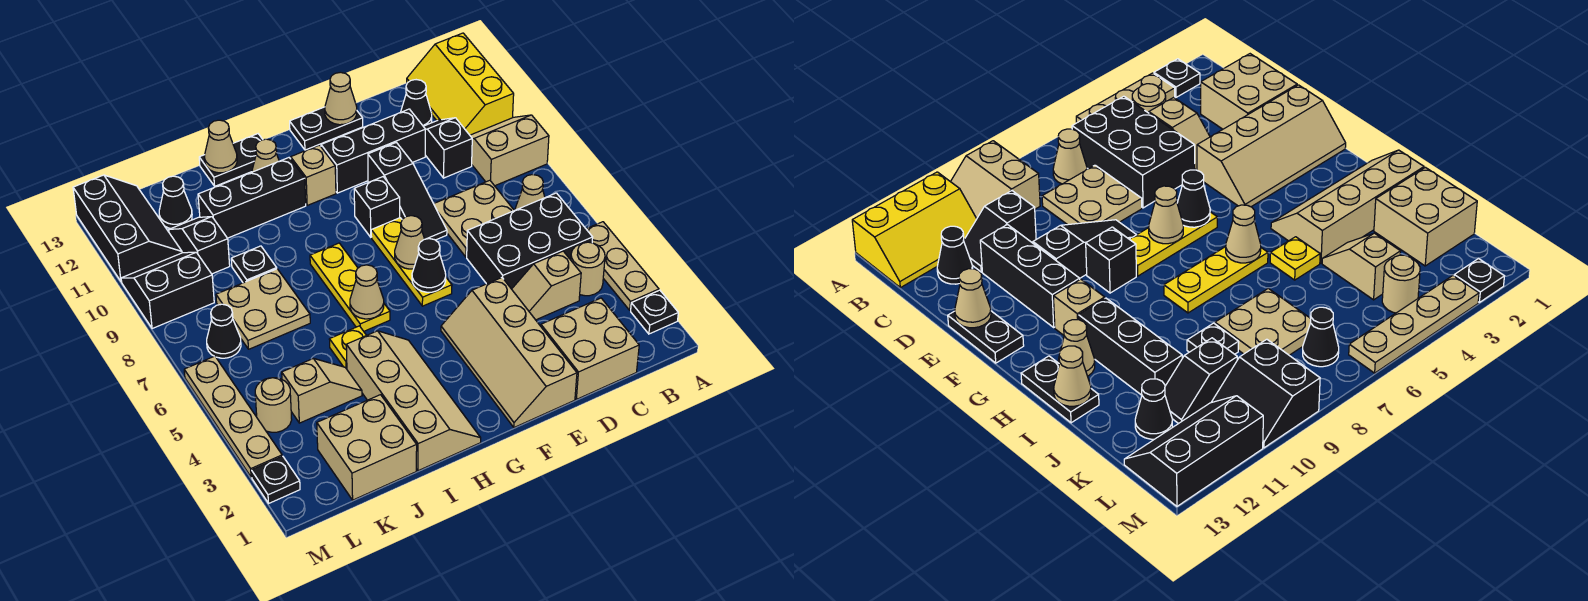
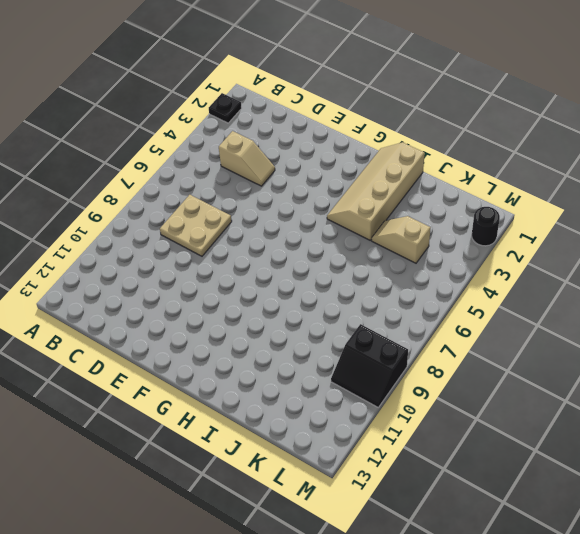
black round brick M2 level 1 -> black plate M2 level 1
none -> tan plate A3:A5 level 1
none -> tan slope A9:B10 level 1 top 9
none -> yellow slope A11:B13 level 1 top A
none -> tan round brick B4 level 1

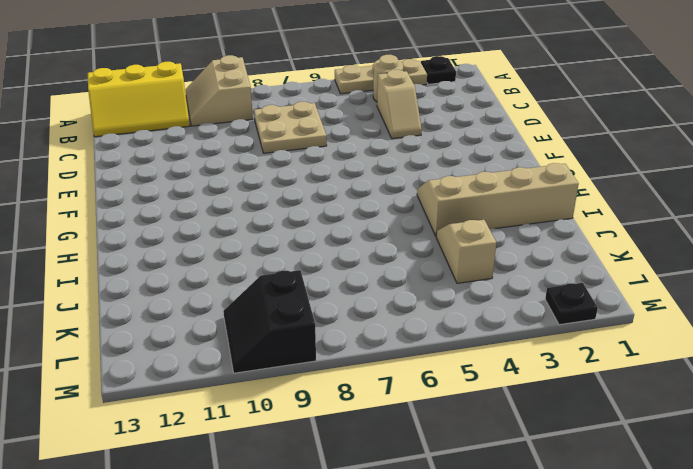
none -> black brick B5:D6 level 1
none -> tan cone B7 level 1
none -> tan brick C1:D2 level 1
none -> black slope C10:C11 level 1 top 10

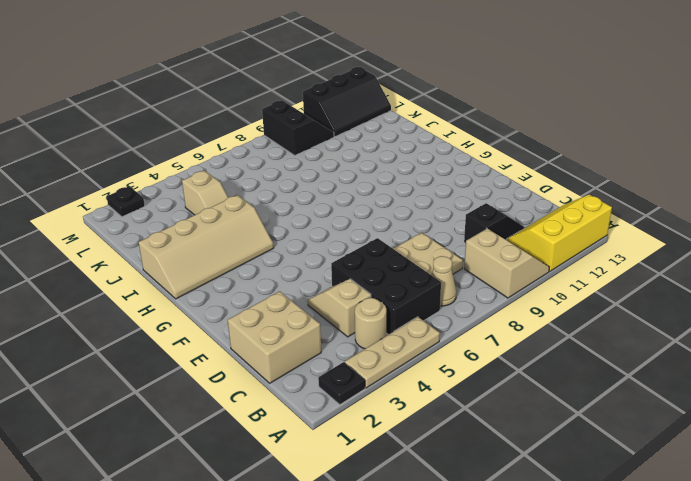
none -> black cone C12 level 1
none -> black brick D11:F11 level 1
none -> tan slope E1:F4 level 1 top E
none -> black slope E8:E10 level 1 top 10

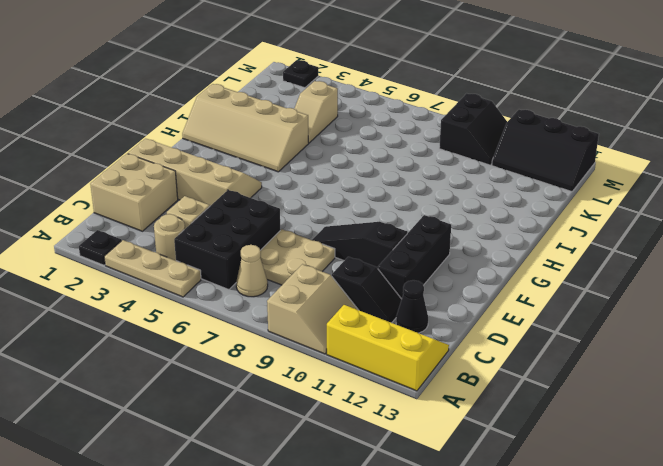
none -> black plate E13:F13 level 1
none -> yellow plate F6:F8 level 1
none -> black brick F9 level 1
none -> tan brick G11 level 1

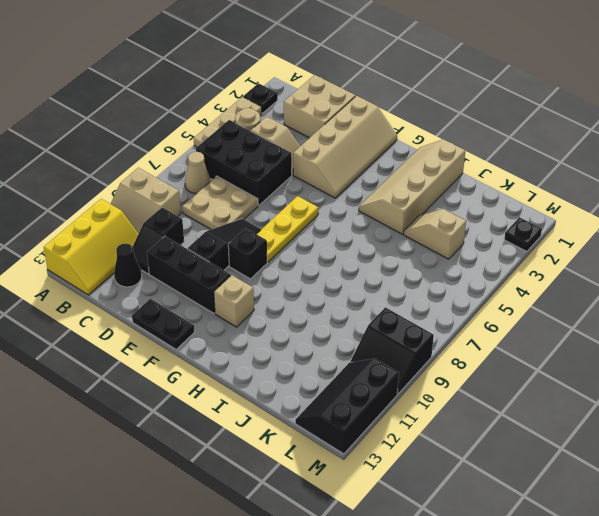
none -> yellow plate H6:H8 level 1
none -> black brick H11:J11 level 1
none -> tan cone H12 level 1
none -> black plate H13:I13 level 1

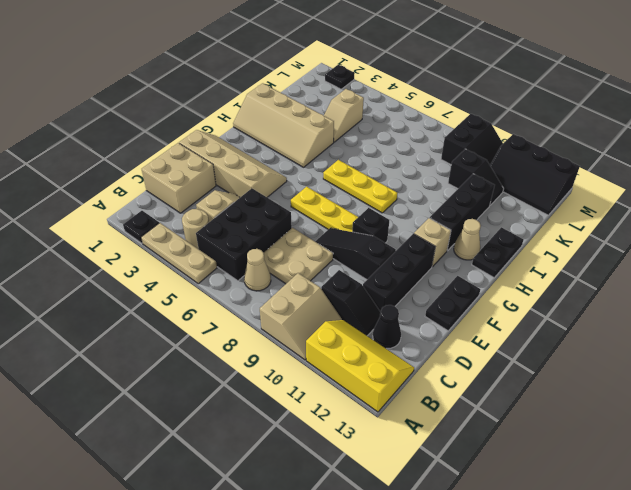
none -> yellow plate I5 level 1
none -> tan brick J1:K2 level 1
none -> tan plate J7:K8 level 1
none -> black plate J9 level 1

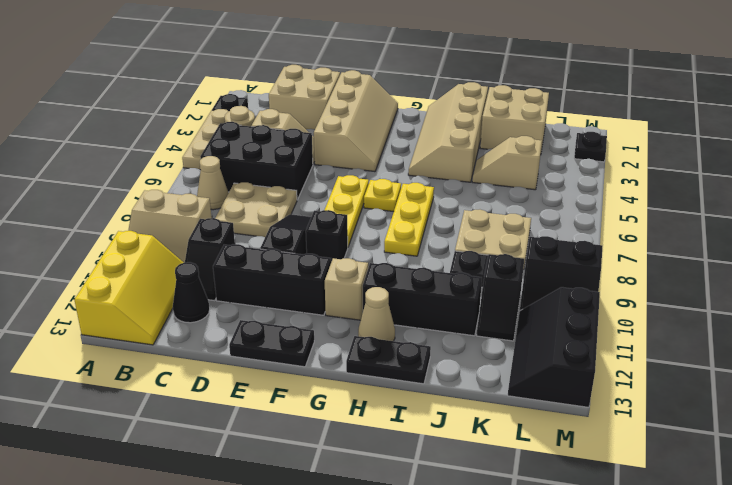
yellow plate G6 level 1 -> yellow plate I5 level 1
none -> black cone K12 level 1
none -> tan round brick L4 level 1
none -> black cone L7 level 1
none -> tan plate M3:M6 level 1

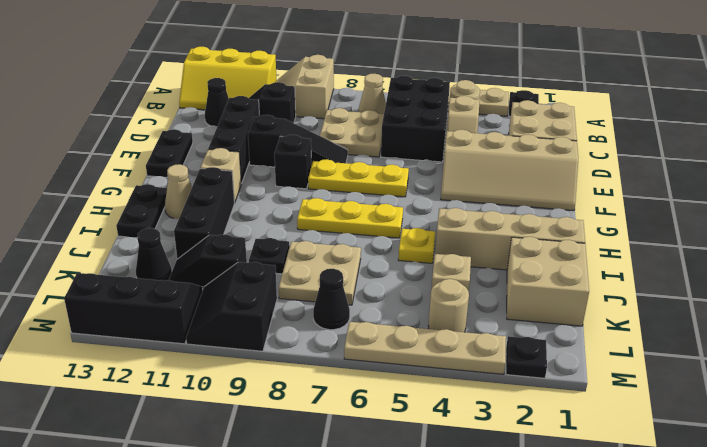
none -> tan cone E13 level 2
none -> black cone F6 level 2
none -> tan cone F7 level 2
none -> tan cone H6 level 2

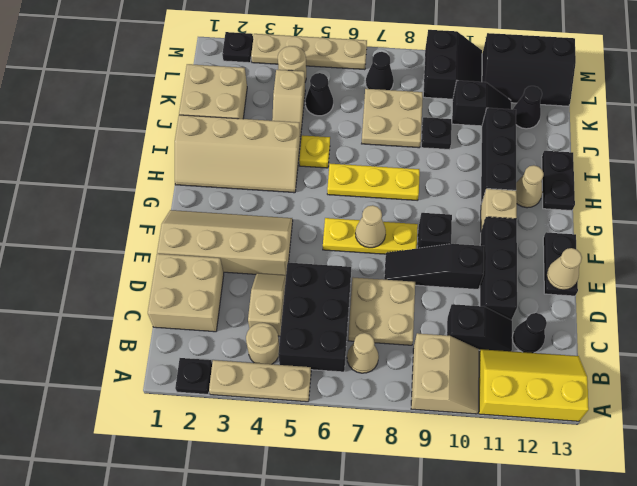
black cone K5 level 1 -> black cone F6 level 2
none -> tan cone H6 level 2
none -> tan cone I13 level 2

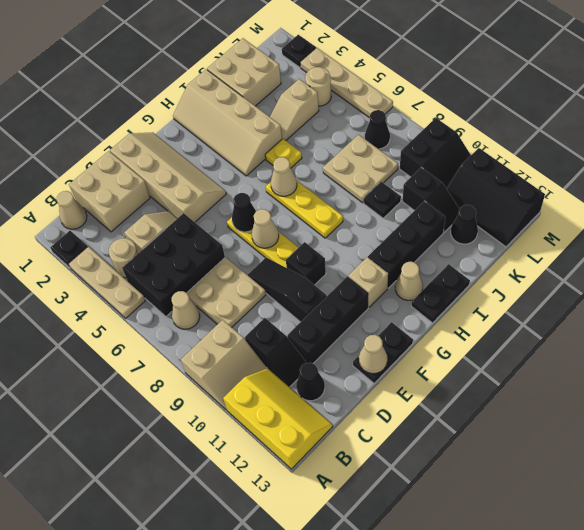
tan cone B1 level 1 -> tan cone I13 level 2

